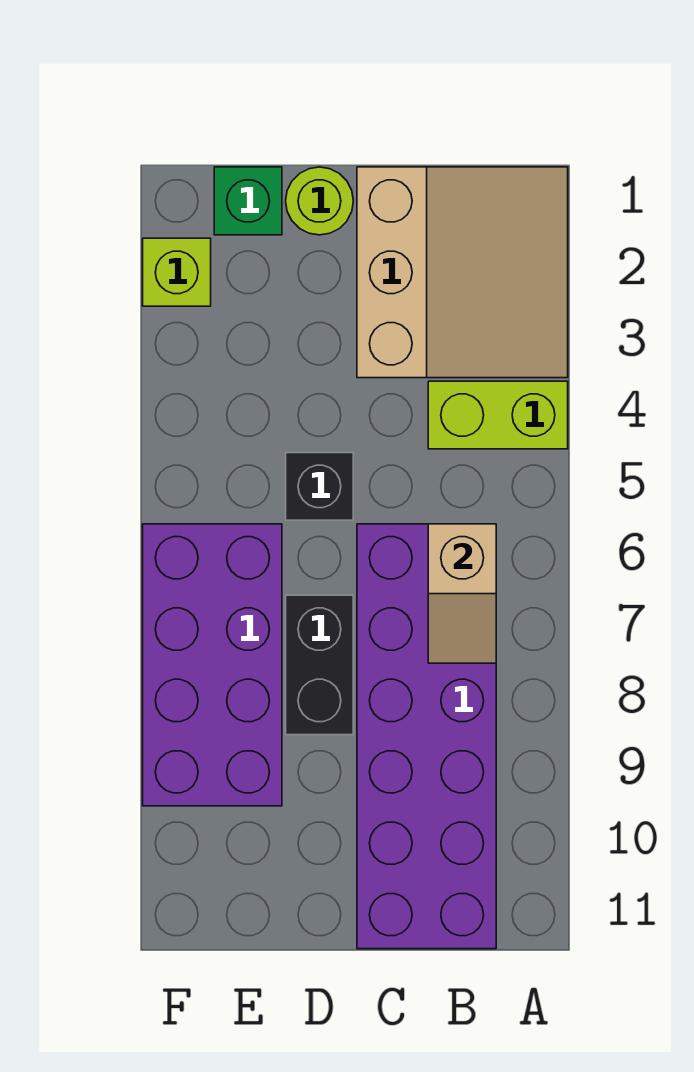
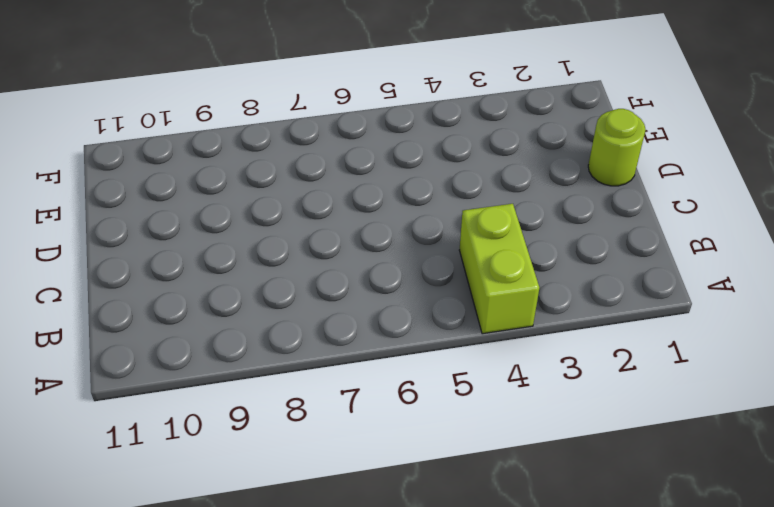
none -> tan slope A1:C3 level 1 top C
none -> purple brick B6:C11 level 1

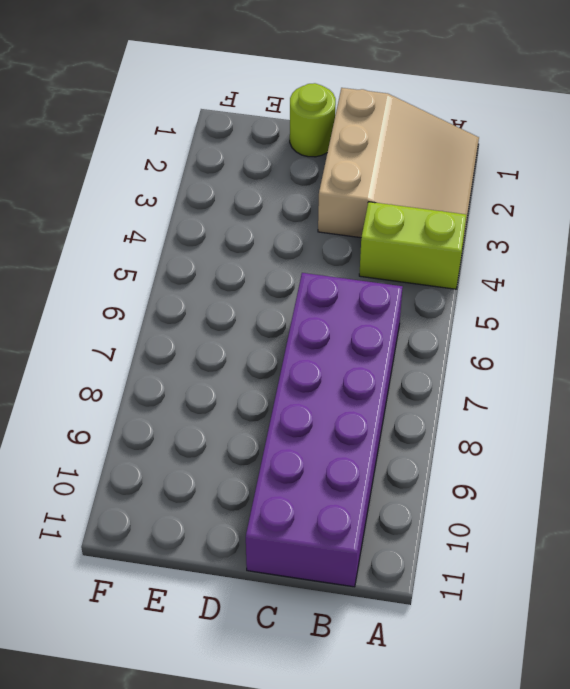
none -> black brick D5 level 1
none -> black brick D7:D8 level 1

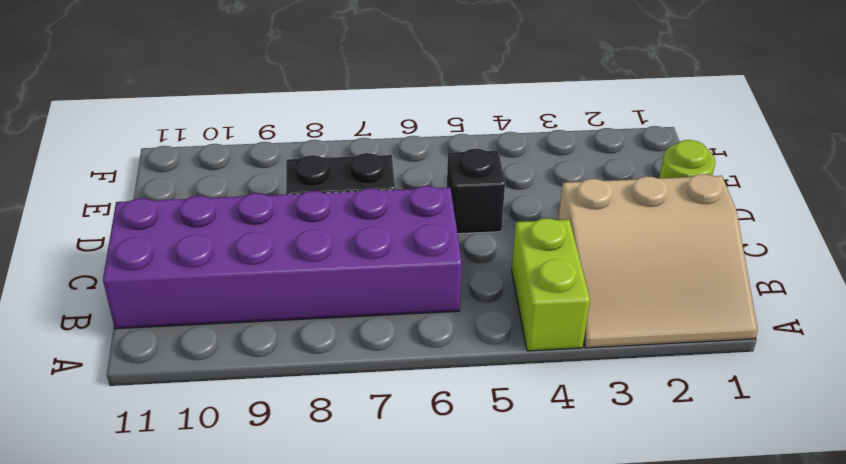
none -> green brick E1 level 1
none -> purple brick E6:F9 level 1

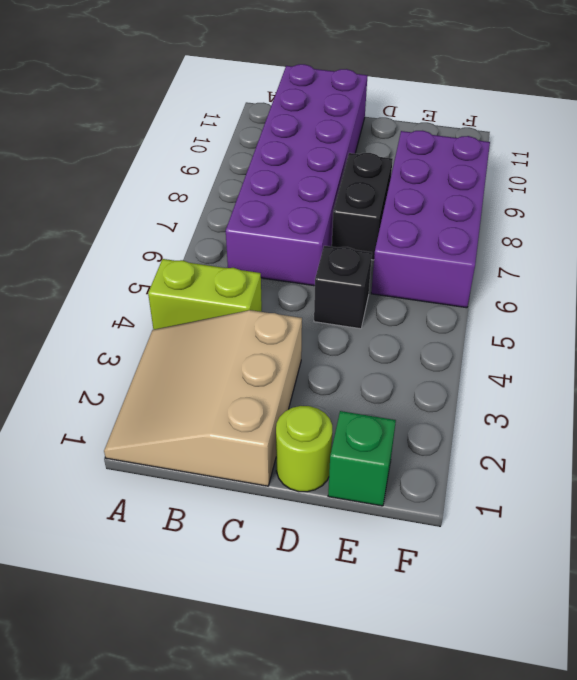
none -> lime brick F2 level 1
none -> tan slope B6:B7 level 2 top 6

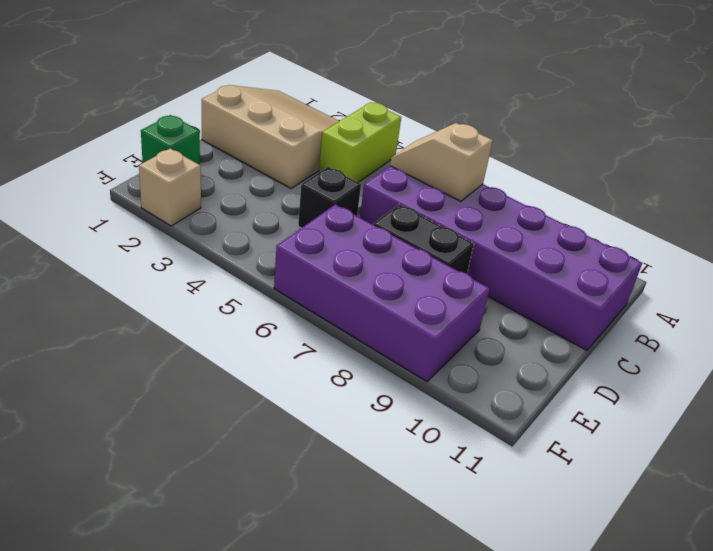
tan slope B6:B7 level 2 top 7 -> tan slope B6:B7 level 2 top 6
tan brick F2 level 1 -> lime brick F2 level 1
none -> lime round brick D1 level 1

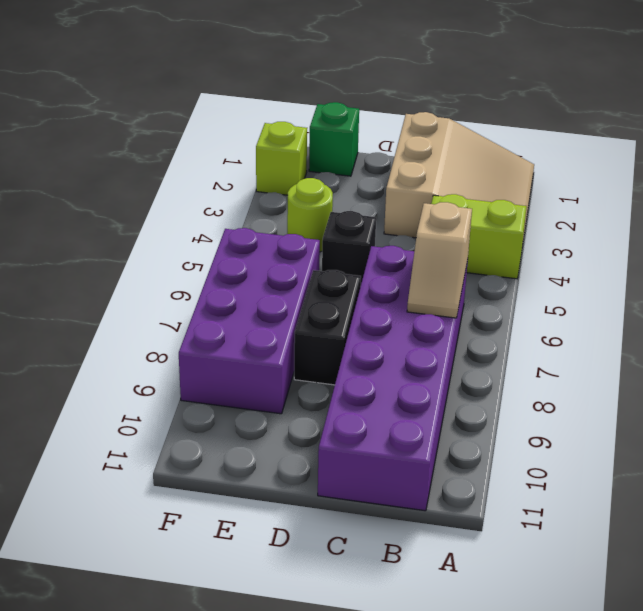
lime round brick E4 level 1 -> lime round brick D1 level 1

